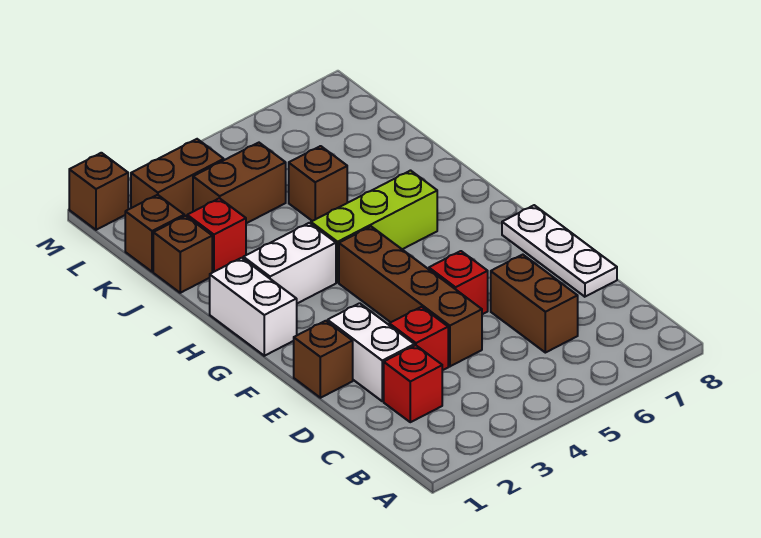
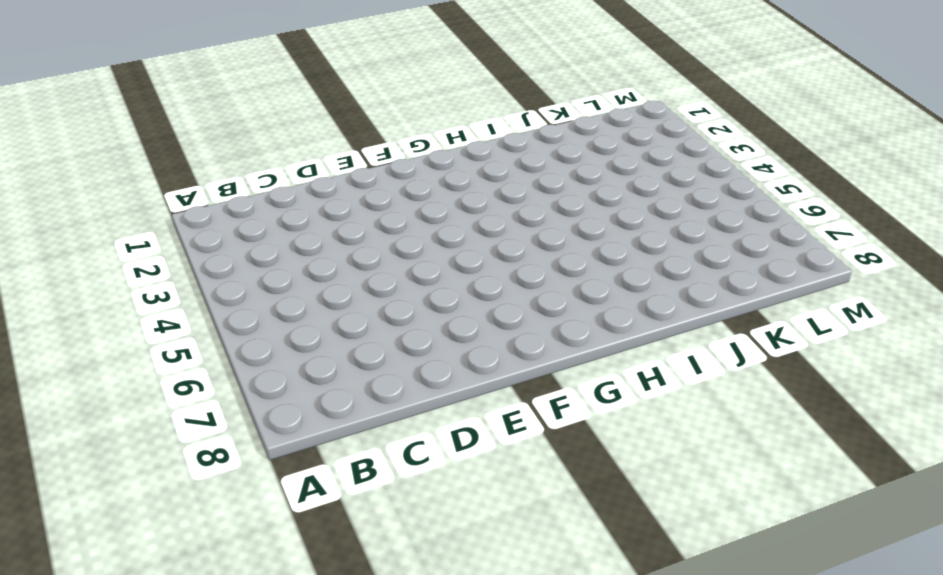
none -> red brick C2 level 1
none -> brown brick C6:D6 level 1
none -> white brick D2:E2 level 1

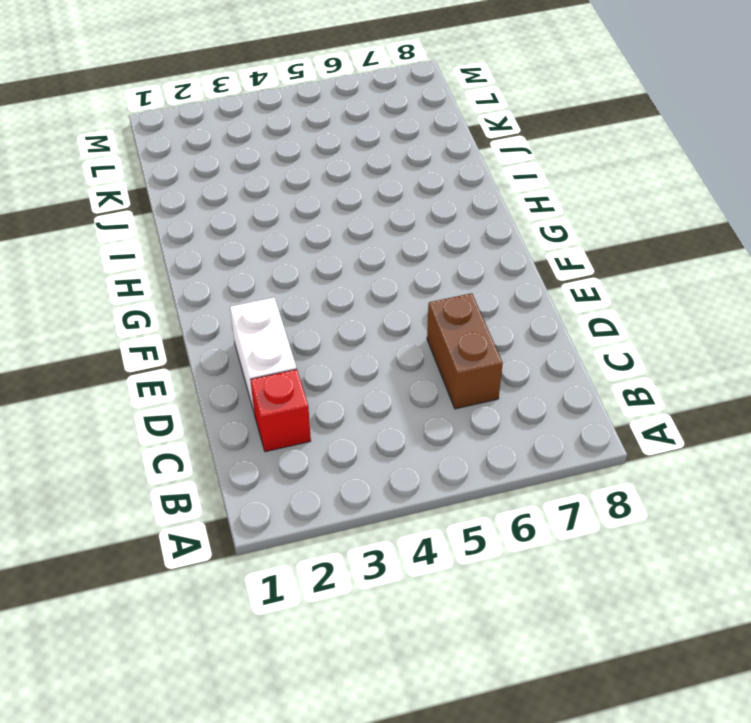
none -> red brick D3 level 1
none -> brown brick D4:G4 level 1
none -> white plate D8:F8 level 1

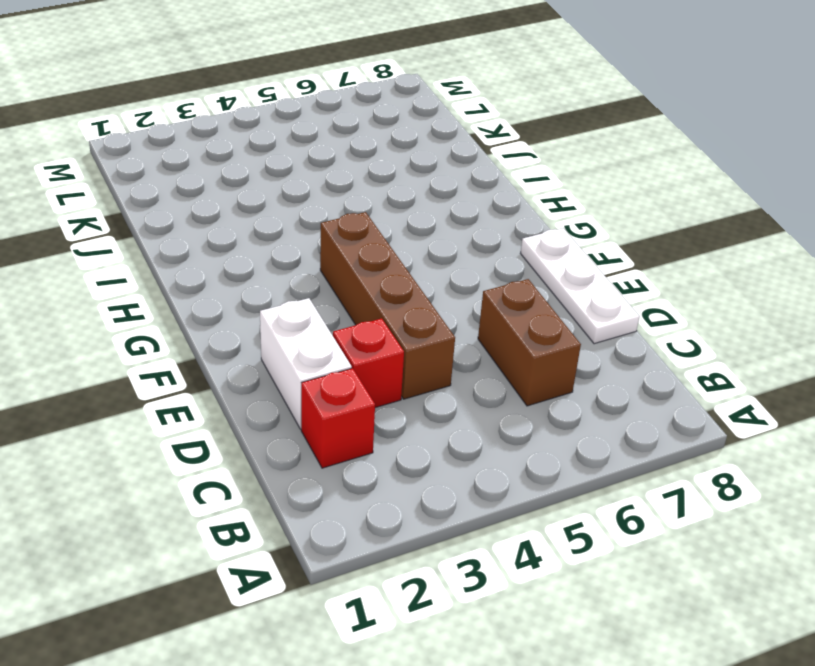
none -> brown brick E1 level 1
none -> red brick E5 level 1
none -> white brick G1:H1 level 1

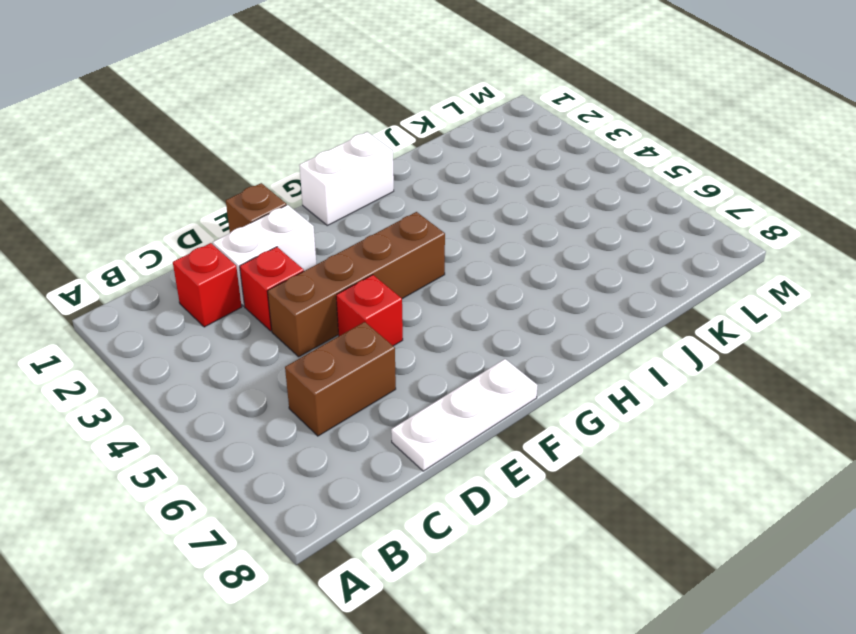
none -> white brick H2:H3 level 1
none -> lime brick H4:H6 level 1
none -> brown brick J1 level 1

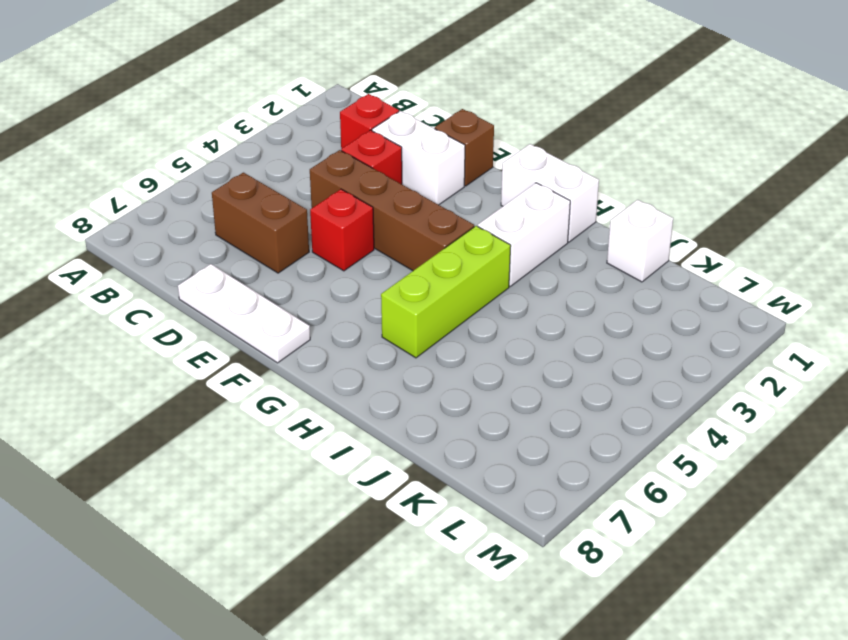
white brick J1 level 1 -> brown brick J1 level 1
none -> red brick J2 level 1
none -> brown brick J5 level 1
none -> brown brick K1 level 1

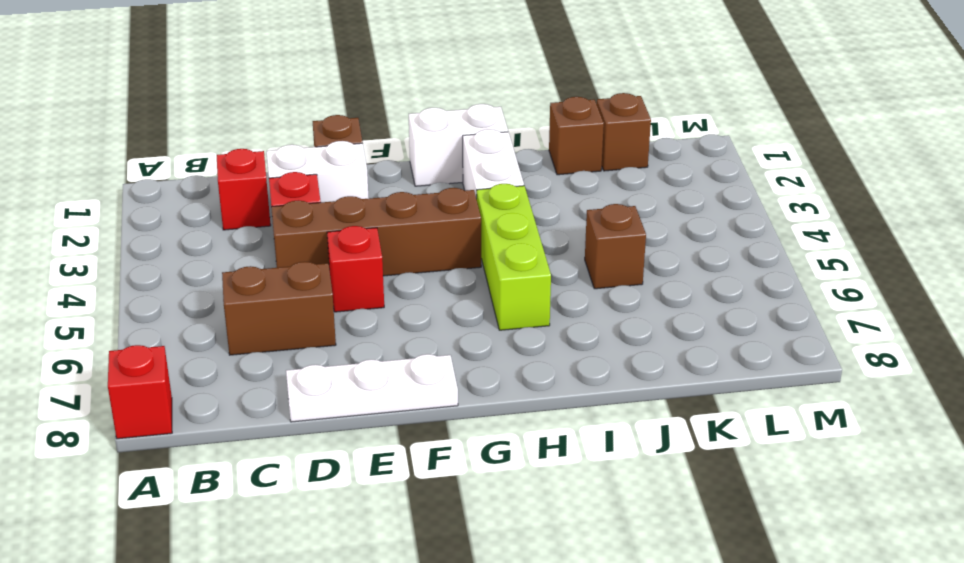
red brick A8 level 1 -> red brick J2 level 1
none -> brown brick K3:K4 level 1
none -> brown brick L2:L3 level 1
none -> brown brick M1 level 1

